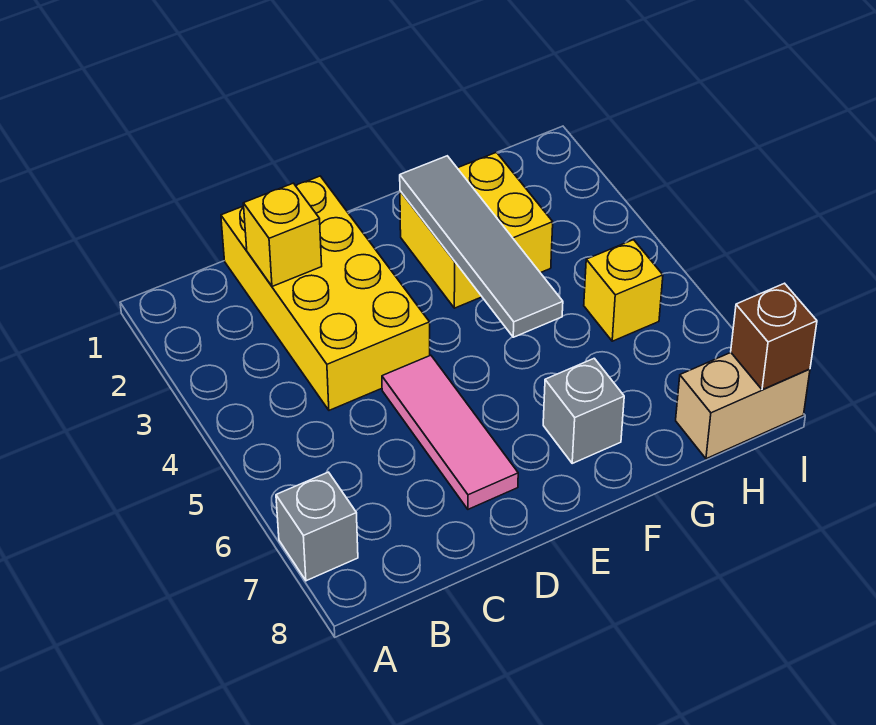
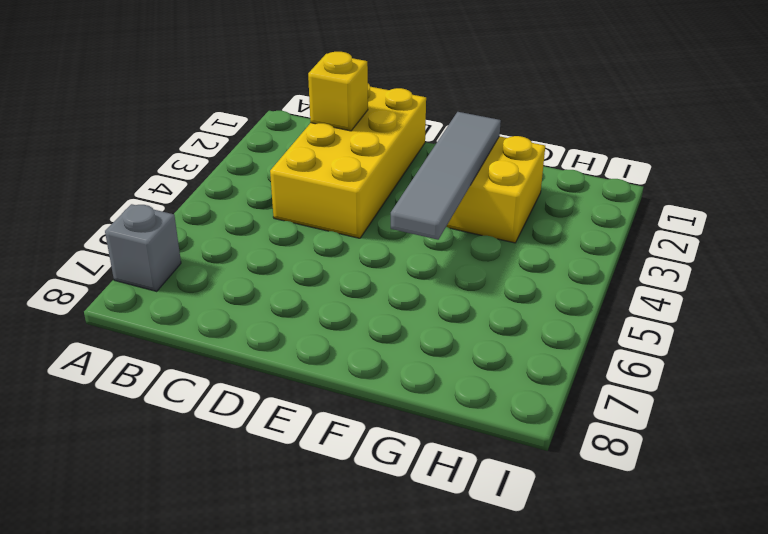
none -> pink tile D5:D7 level 1
none -> grey brick F7 level 1

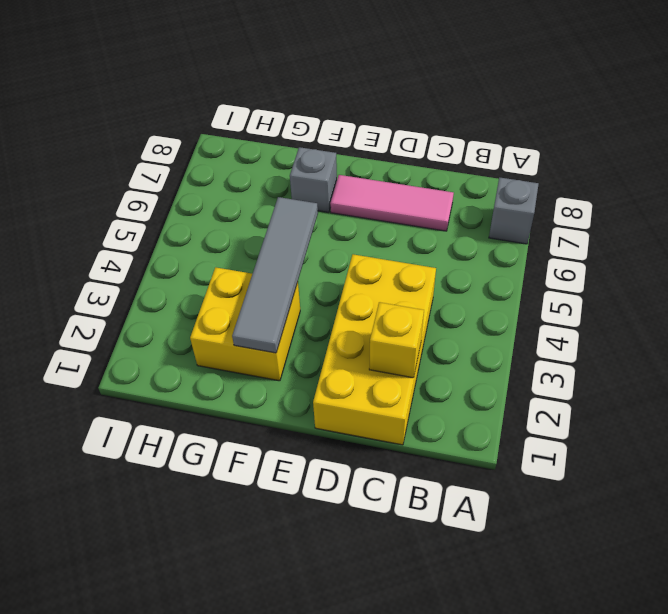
pink tile C7:E7 level 1 -> pink tile D5:D7 level 1
none -> yellow brick H5 level 1
none -> tan brick H8:I8 level 1

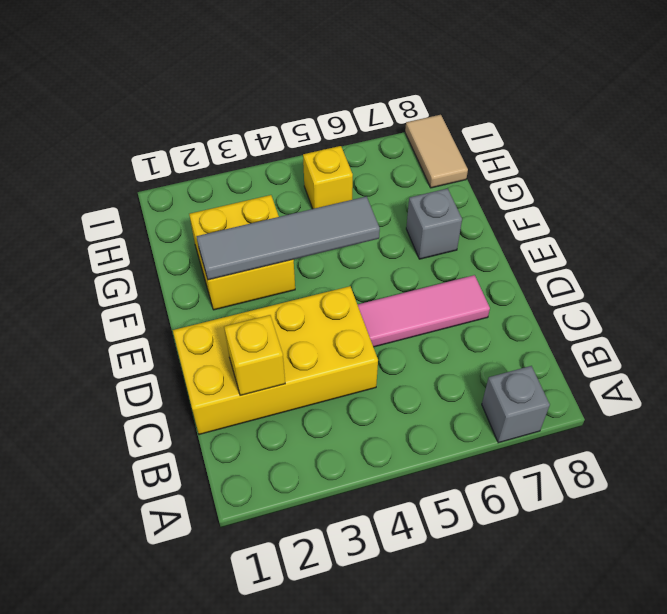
tan tile H8:I8 level 1 -> tan brick H8:I8 level 1
none -> brown brick I8 level 2

